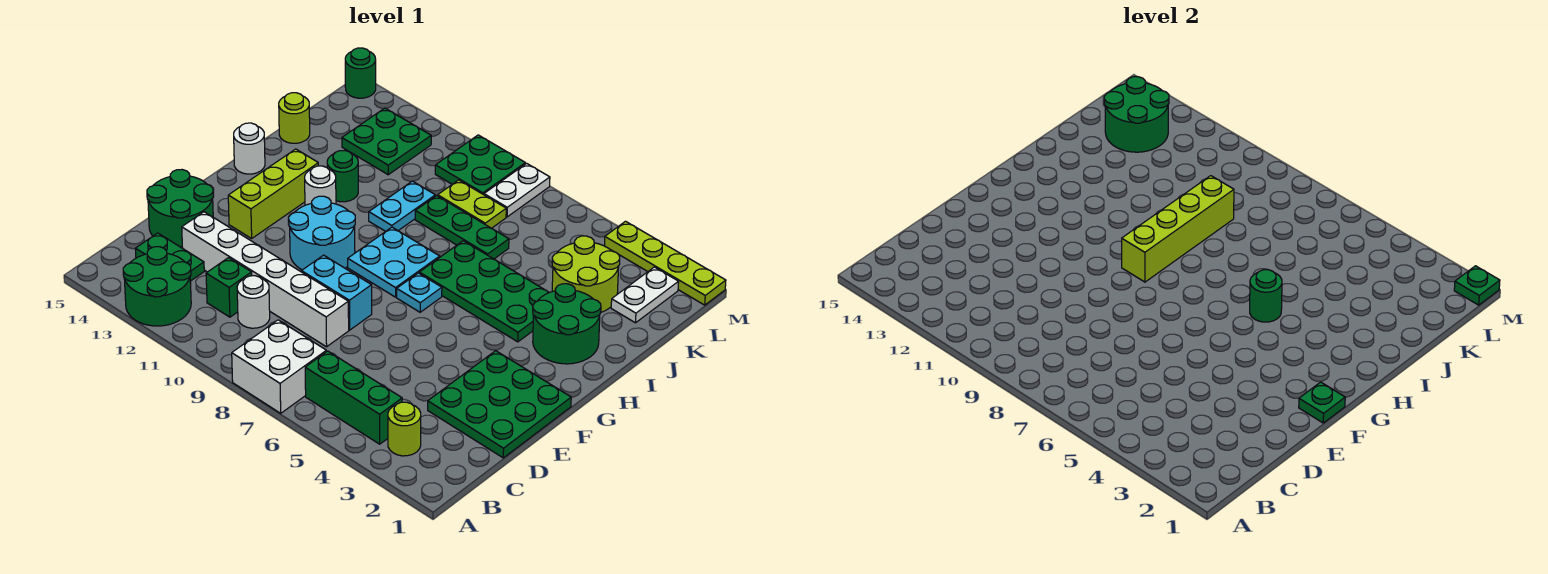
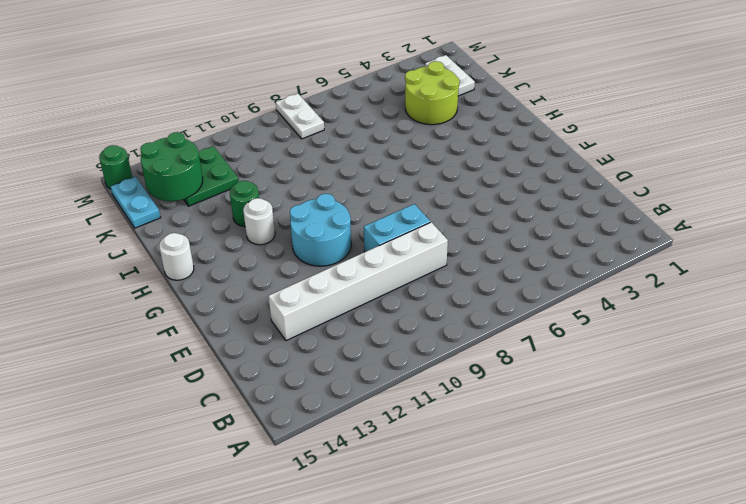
cyan plate K15:L15 level 1 -> cyan plate I10:J10 level 1
none -> white brick A7:B8 level 1
none -> green round brick A12:B13 level 1
none -> lime round brick B3 level 1
none -> green brick B4:B6 level 1

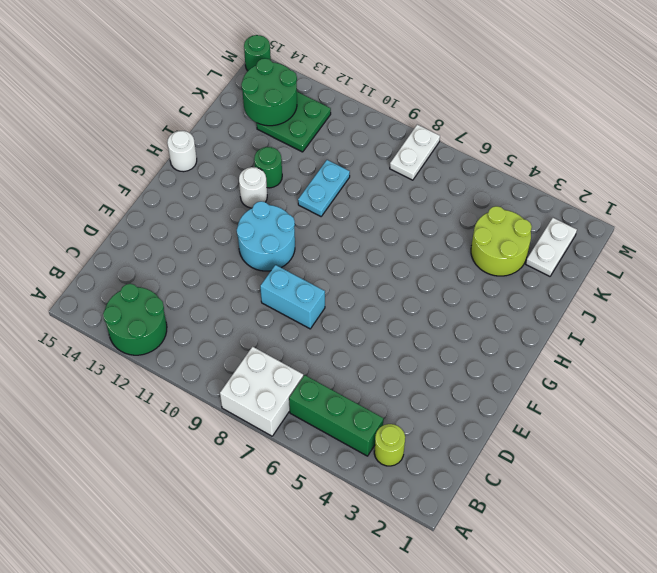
none -> white round brick C10 level 1
none -> green brick C11 level 1
none -> green plate C13:C14 level 1
none -> green plate D1:F3 level 1

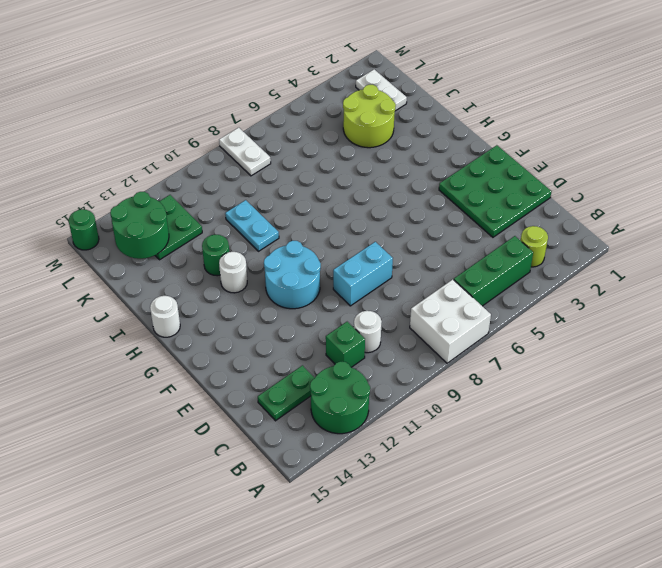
none -> white brick D8:D13 level 1
none -> green round brick D14:E15 level 1
none -> lime brick F13:H13 level 1
none -> cyan plate G7 level 1

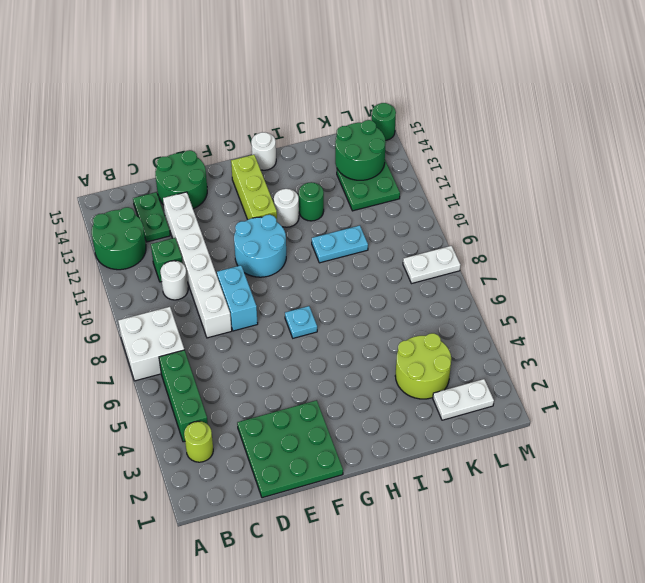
lime brick G12:G14 level 1 -> lime brick F13:H13 level 1
none -> cyan plate G8:H9 level 1
none -> green round brick H2:I3 level 1
none -> green plate H4:I7 level 1
none -> green plate J7:J9 level 1

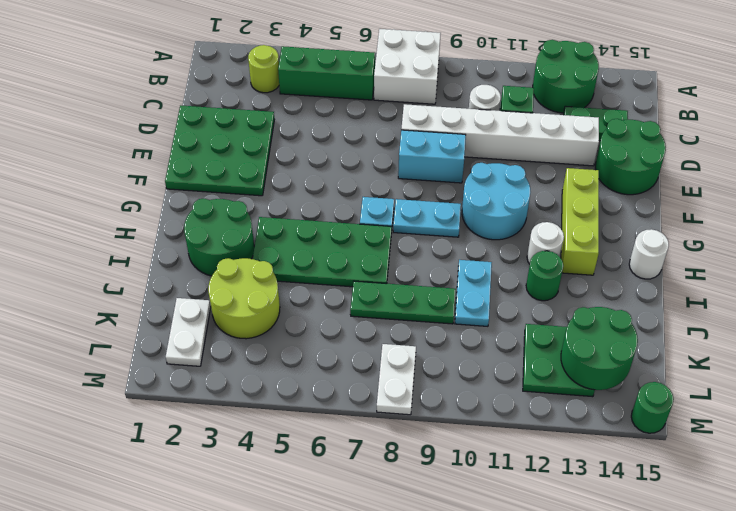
cyan plate G8:G9 level 1 -> cyan plate G8:H9 level 1
none -> lime round brick J15 level 1
none -> lime plate K8:K9 level 1
none -> green plate L9:M10 level 1
none -> lime plate M1:M4 level 1

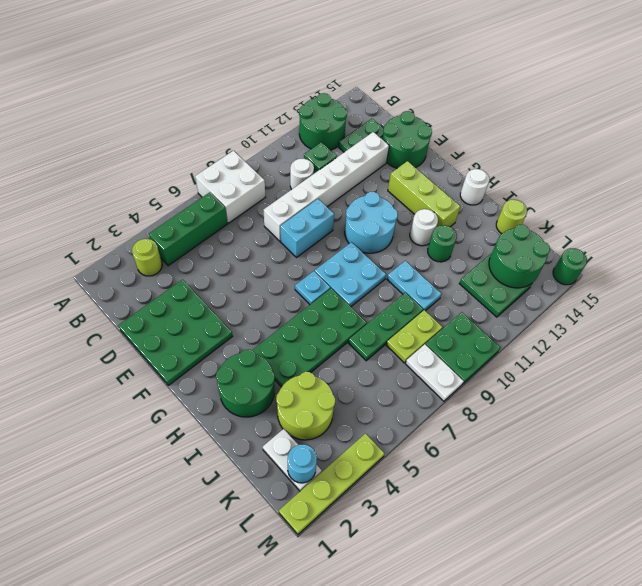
cyan round brick L2 level 2 -> none
none -> green plate F1 level 2
none -> lime brick G9:J9 level 2
none -> green round brick H5 level 2
none -> green plate M1 level 2

